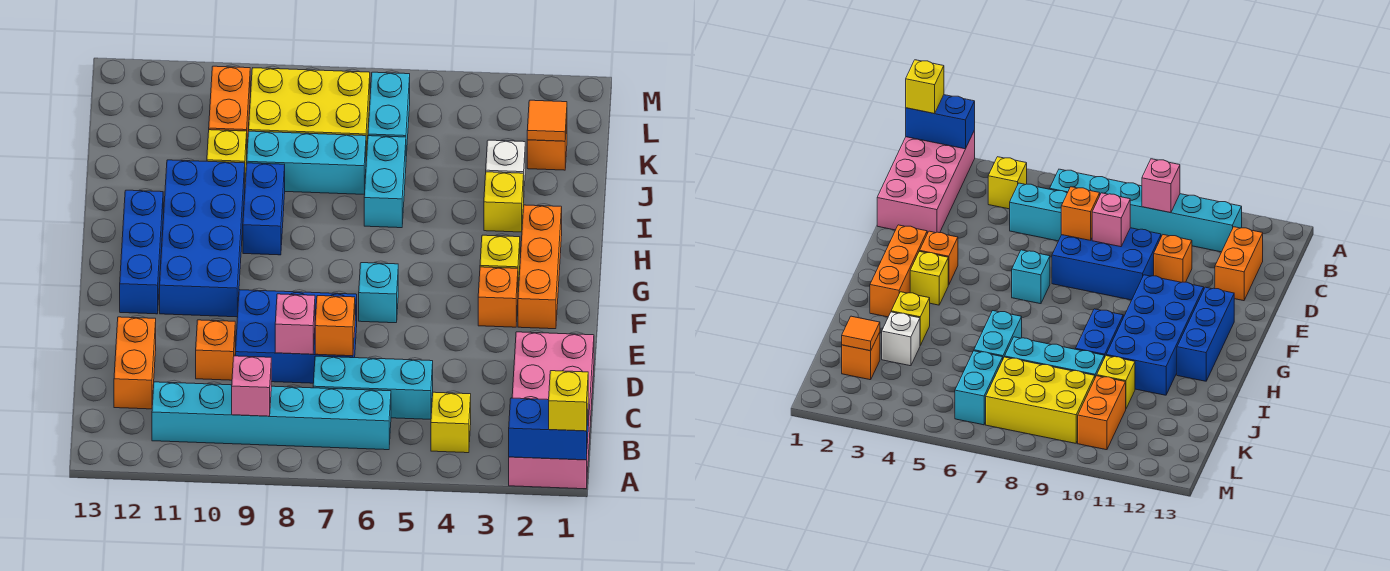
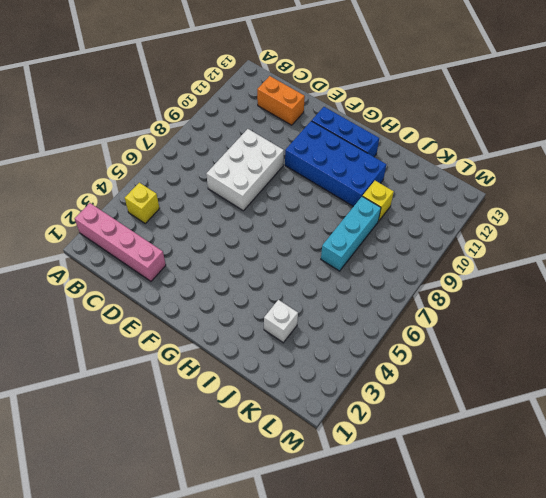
pink brick A2:D2 level 1 -> pink brick A1:D2 level 1
white brick D7:E9 level 1 -> blue brick D7:E9 level 1
none -> cyan brick B6:B11 level 1
none -> cyan brick C5:C7 level 1
none -> orange brick D10 level 1

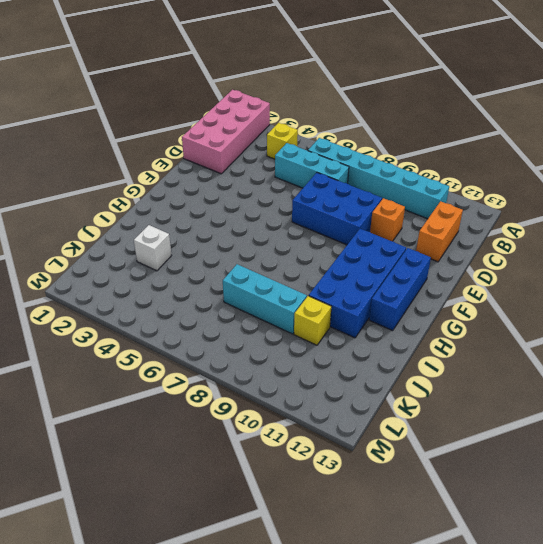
none -> orange brick F2:H2 level 1
none -> orange brick F3 level 1
none -> cyan brick F6 level 1

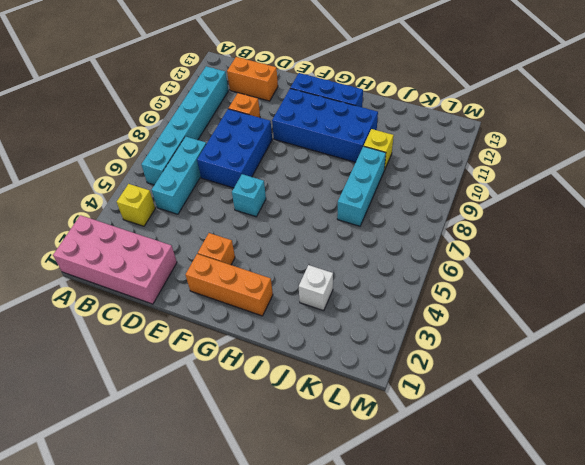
none -> yellow brick G3 level 1
none -> blue brick H9:I9 level 1
none -> yellow brick I3 level 1

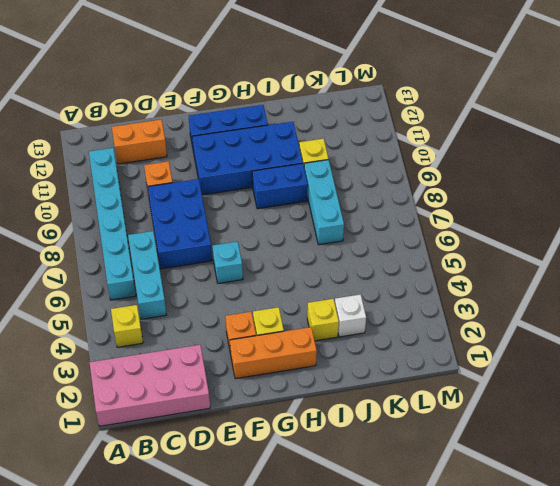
none -> cyan brick I6:J6 level 1
none -> orange brick K2 level 1
none -> cyan brick K6:L6 level 1

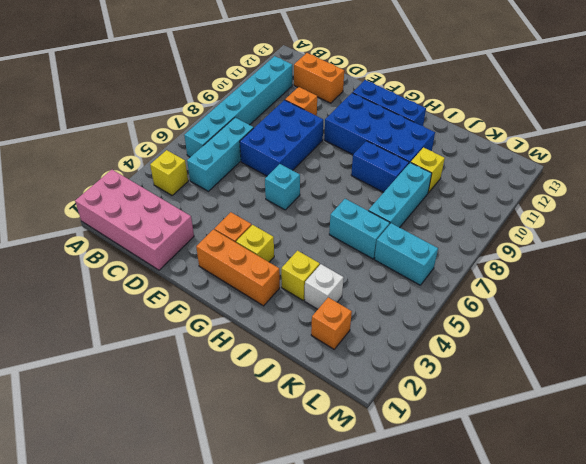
none -> yellow brick K7:L9 level 1
none -> orange brick K10:L10 level 1
none -> blue brick A1:A2 level 2

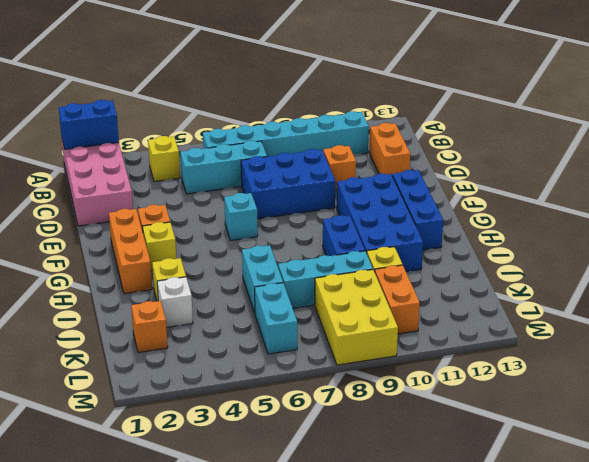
yellow brick K8:M9 level 1 -> yellow brick K7:L9 level 1
none -> pink brick B9 level 2
none -> orange brick D7 level 2
none -> pink brick D8 level 2

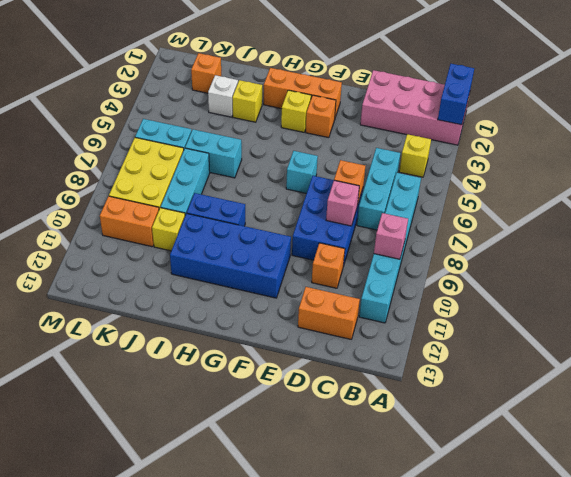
none -> blue brick F12:H12 level 1
none -> orange tile K2 level 2
none -> yellow brick A1 level 3

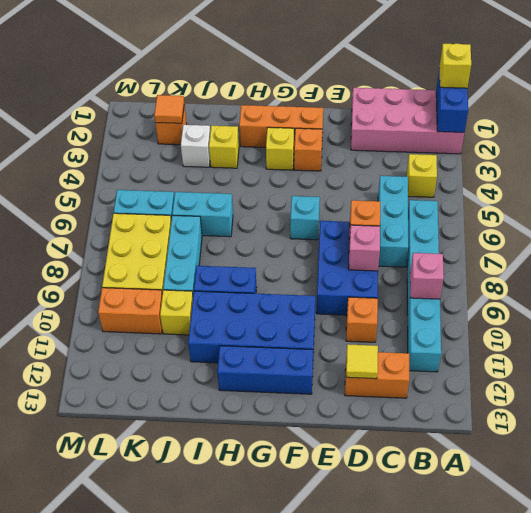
yellow tile D12 level 2 -> none

